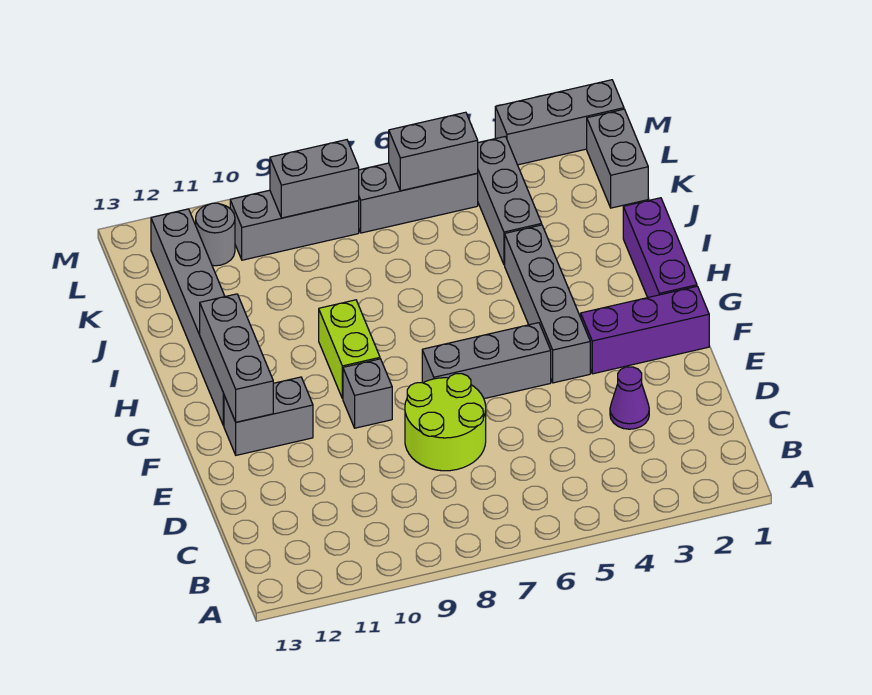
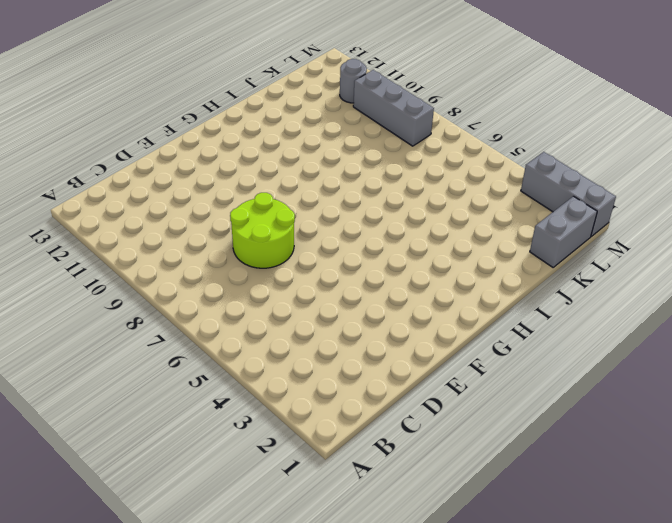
none -> purple cone D3 level 1
none -> purple brick F1:F3 level 1
none -> grey brick F4:I4 level 1

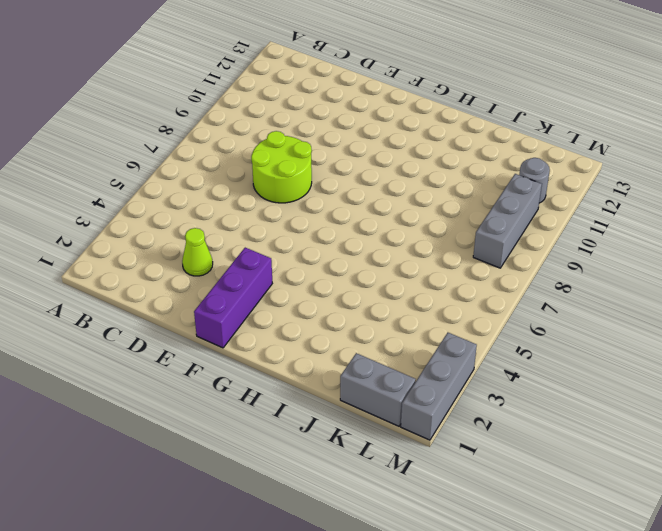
lime cone D3 level 1 -> purple cone D3 level 1
none -> grey brick F4:I4 level 1
none -> grey brick F5:F7 level 1
none -> grey brick F9 level 1

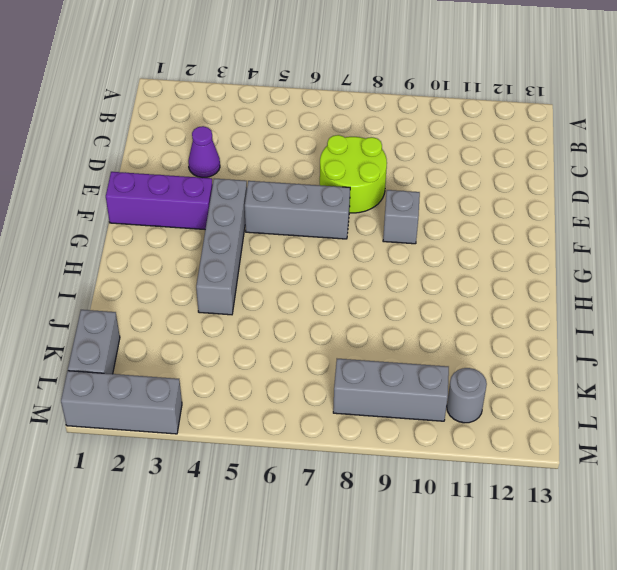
none -> grey brick F11:F12 level 1
none -> purple brick G1:I1 level 1
none -> lime brick G9:H9 level 1

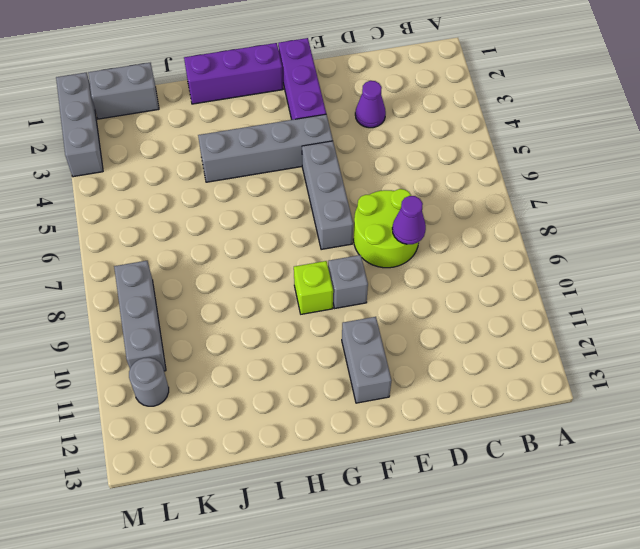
purple cone D8 level 2 -> none
lime brick G9 level 1 -> lime brick G9:H9 level 1
none -> grey brick G12:L12 level 1
none -> grey brick J4:L4 level 1
none -> grey brick L5:L7 level 1

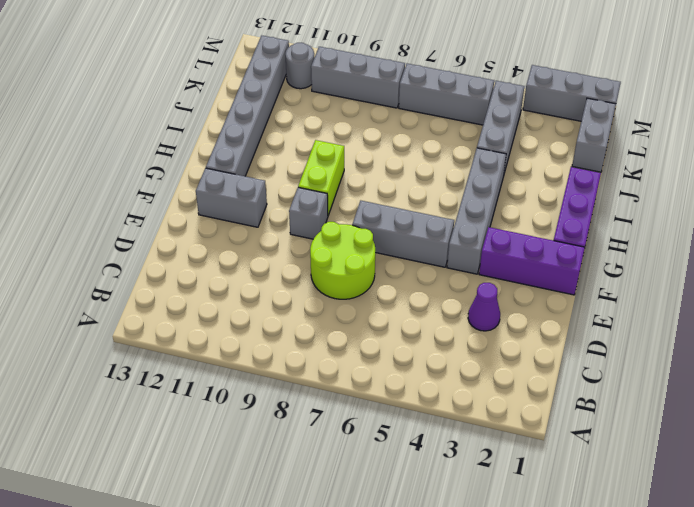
none -> grey brick F12:H12 level 2
none -> grey brick L5:L6 level 2
none -> grey brick L8:L9 level 2

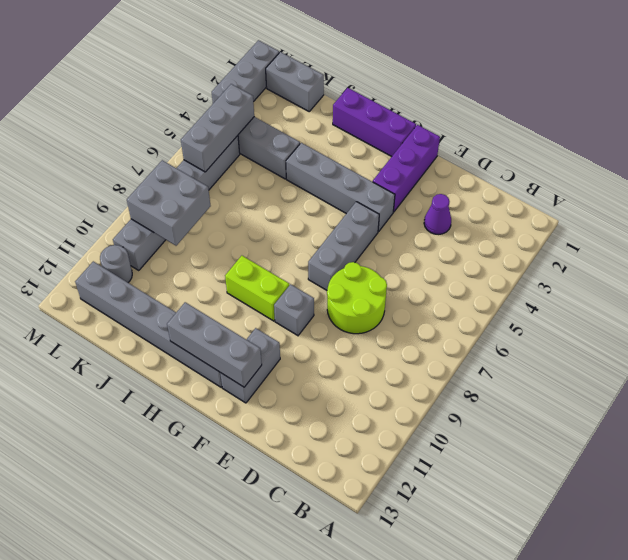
grey brick K8:L9 level 2 -> grey brick L8:L9 level 2
grey brick L4:L6 level 2 -> grey brick L5:L6 level 2

